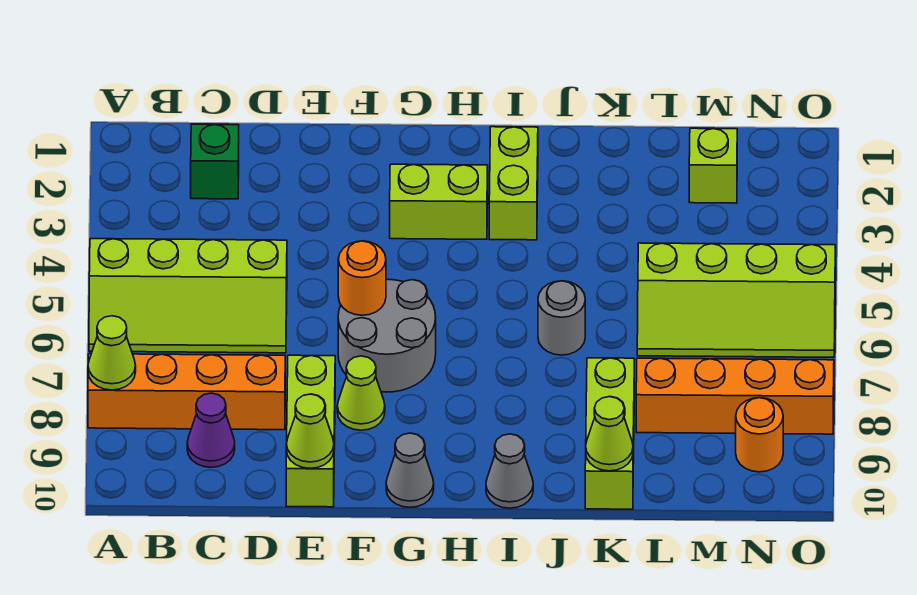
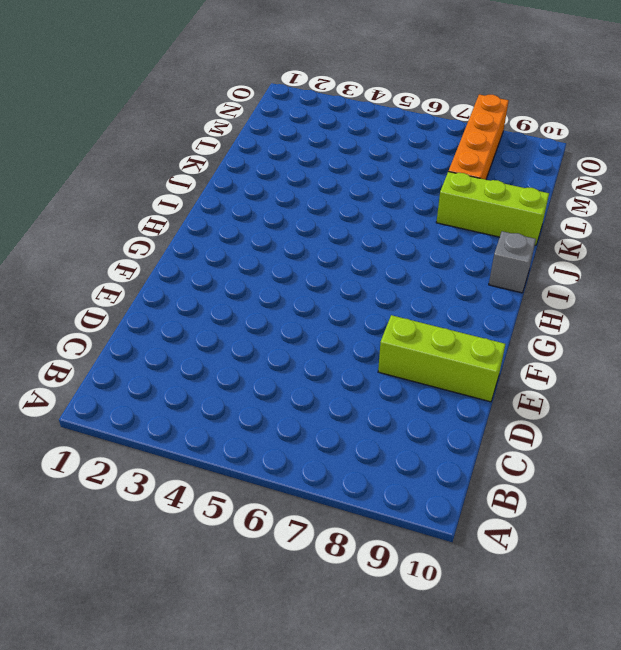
grey brick I10 level 1 -> grey cone I10 level 1
none -> lime slope A5:D6 level 1 top 5
none -> orange brick A8:D8 level 1
none -> green brick C2 level 1

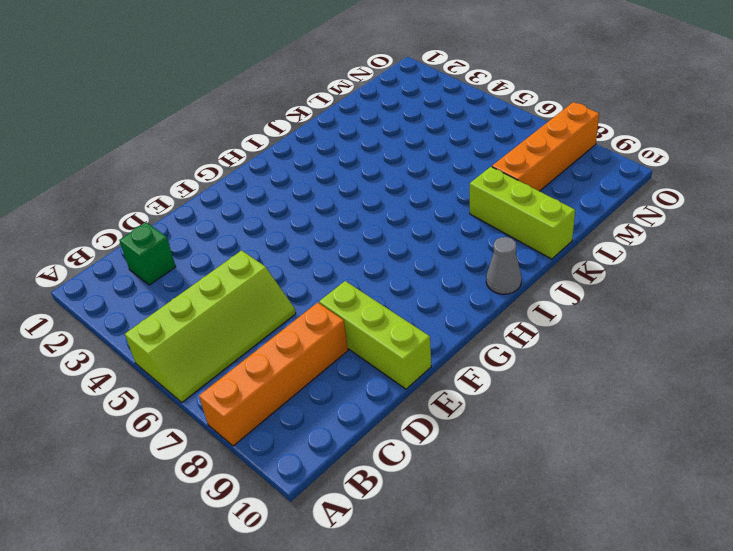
none -> purple cone C9 level 1
none -> grey round brick F6:G7 level 1
none -> lime cone F8 level 1

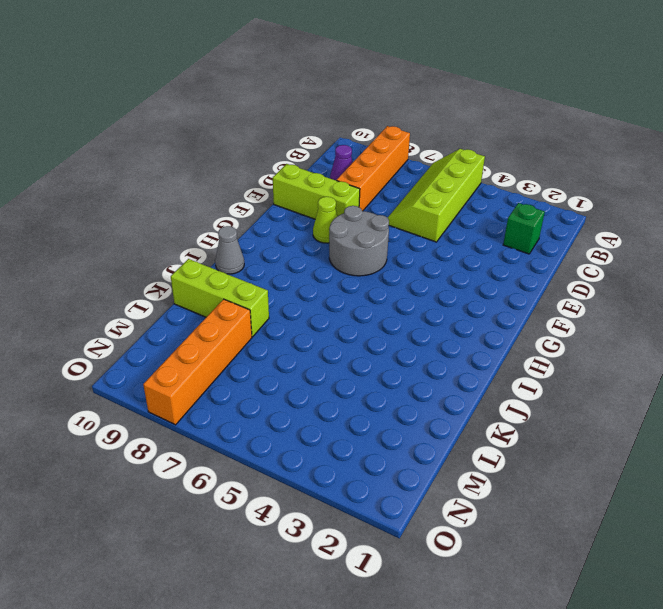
none -> lime brick G3:H3 level 1
none -> grey cone G10 level 1
none -> lime brick I2:I3 level 1

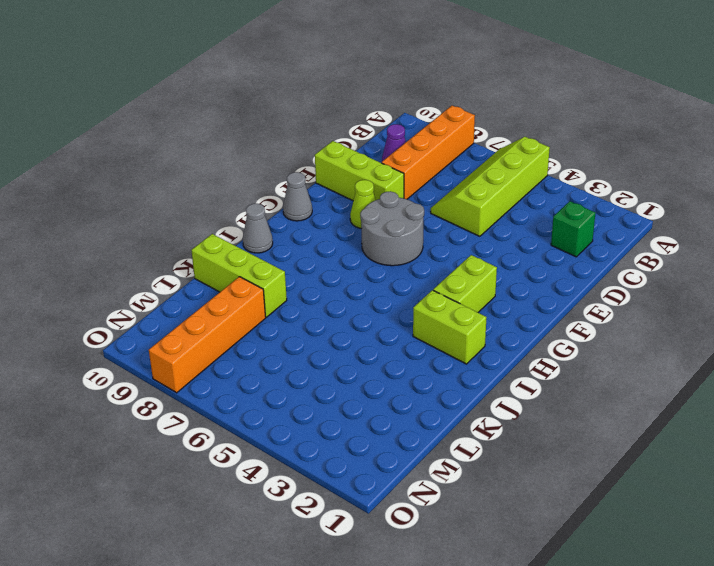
none -> grey round brick J6 level 1
none -> lime slope L5:O6 level 1 top 5
none -> lime brick M2 level 1

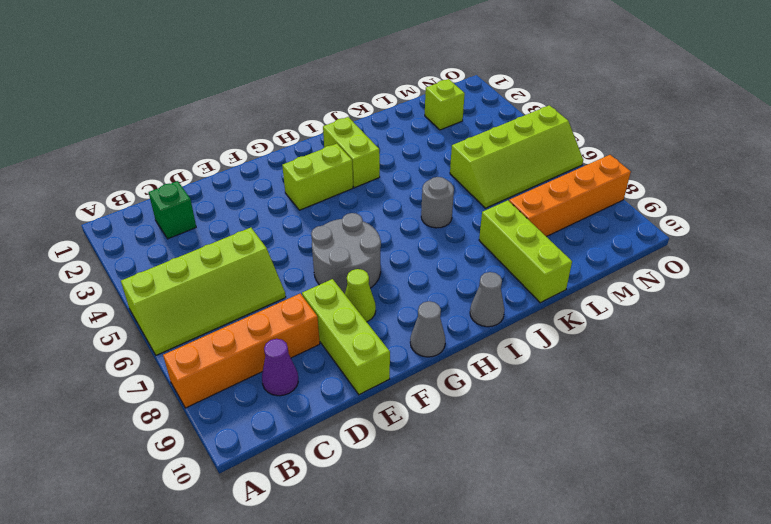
none -> orange round brick N9 level 1
none -> lime cone A8 level 2
none -> lime cone E10 level 2

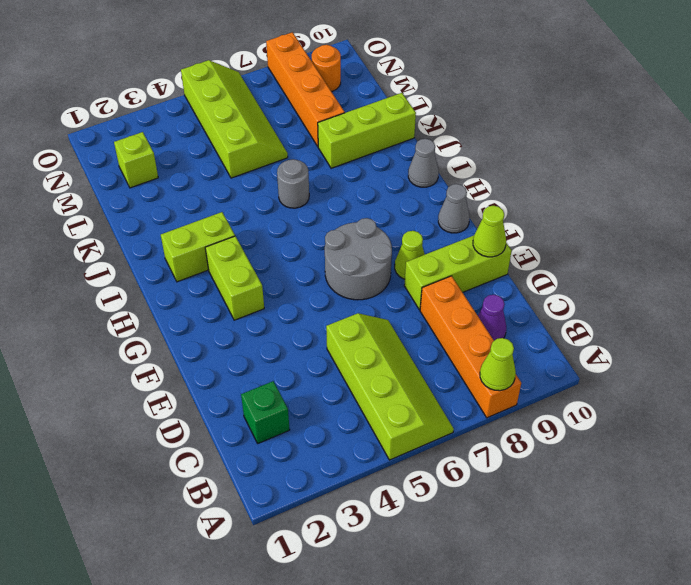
none -> orange round brick F6 level 2
none -> lime cone K10 level 2

